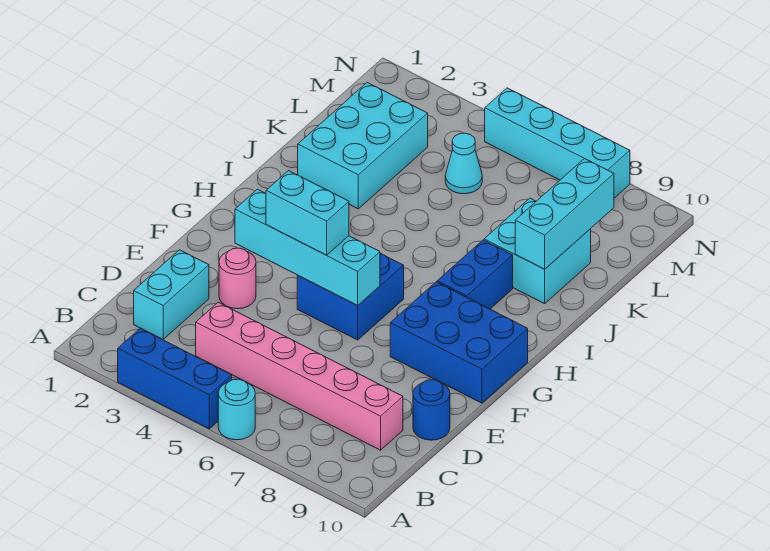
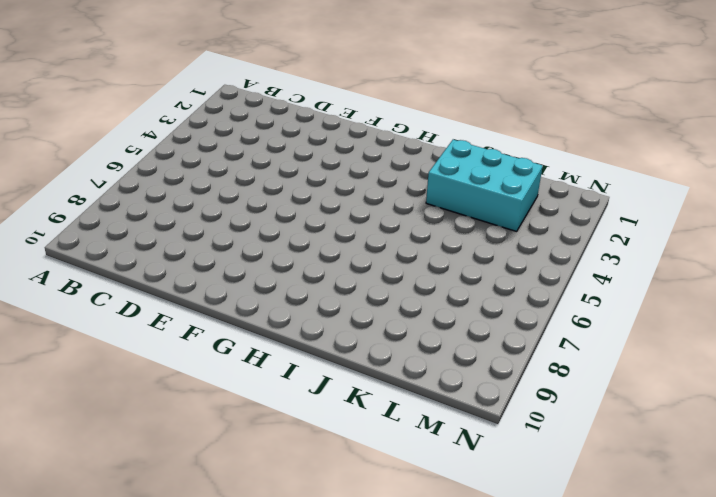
none -> blue brick A3:A5 level 1
none -> cyan round brick A6 level 1
none -> cyan brick C2:D2 level 1

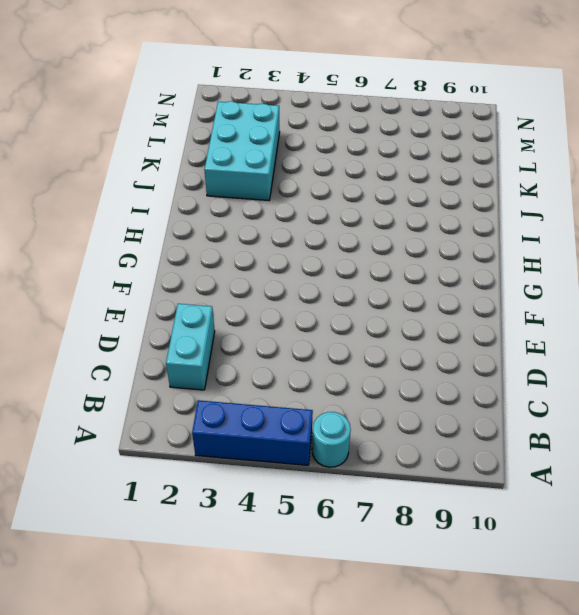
none -> pink brick C4:C9 level 1
none -> blue round brick D10 level 1
none -> pink round brick E3 level 1

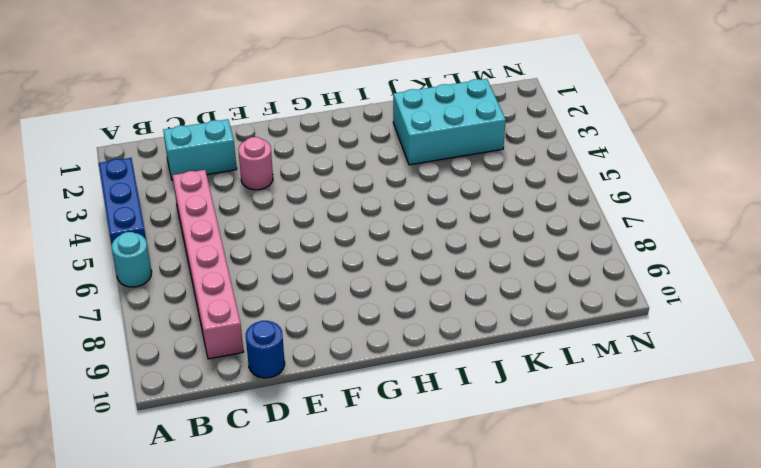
none -> blue brick F5:G6 level 1
none -> blue brick F8:G10 level 1
none -> blue brick H8:I8 level 1

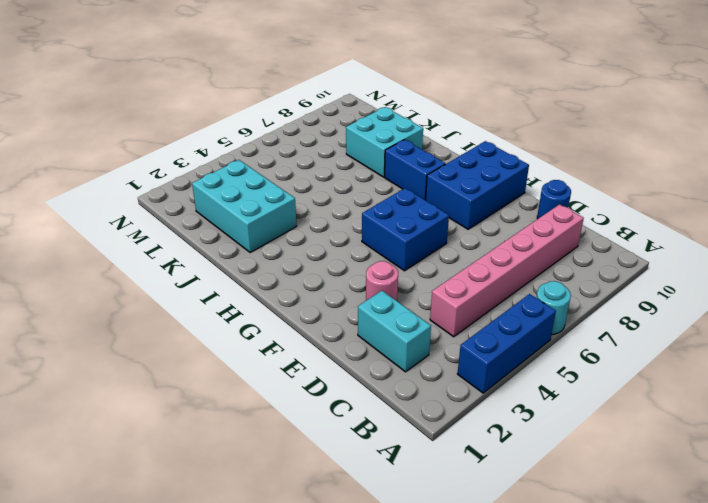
none -> cyan cone L5 level 1
none -> cyan brick N5:N8 level 1
none -> cyan brick F3:F6 level 2

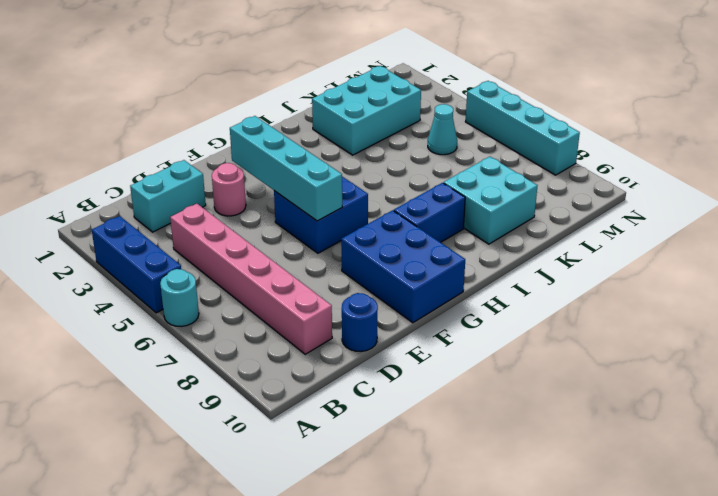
none -> cyan brick J9:L9 level 2
none -> cyan brick F4:F5 level 3

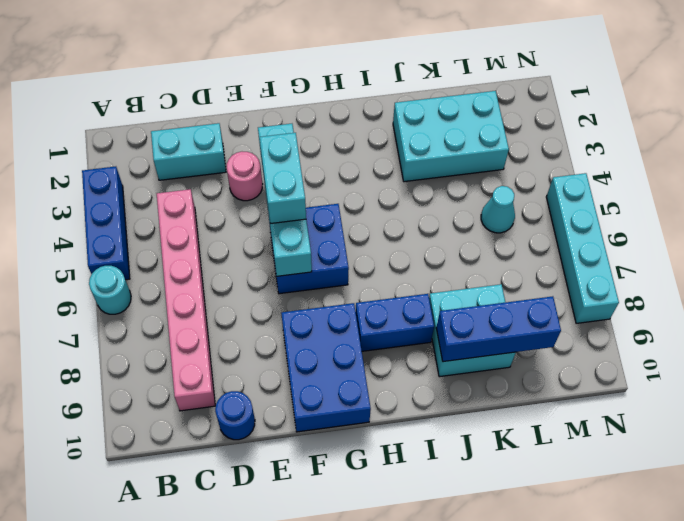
blue brick J9:L9 level 2 -> cyan brick J9:L9 level 2

